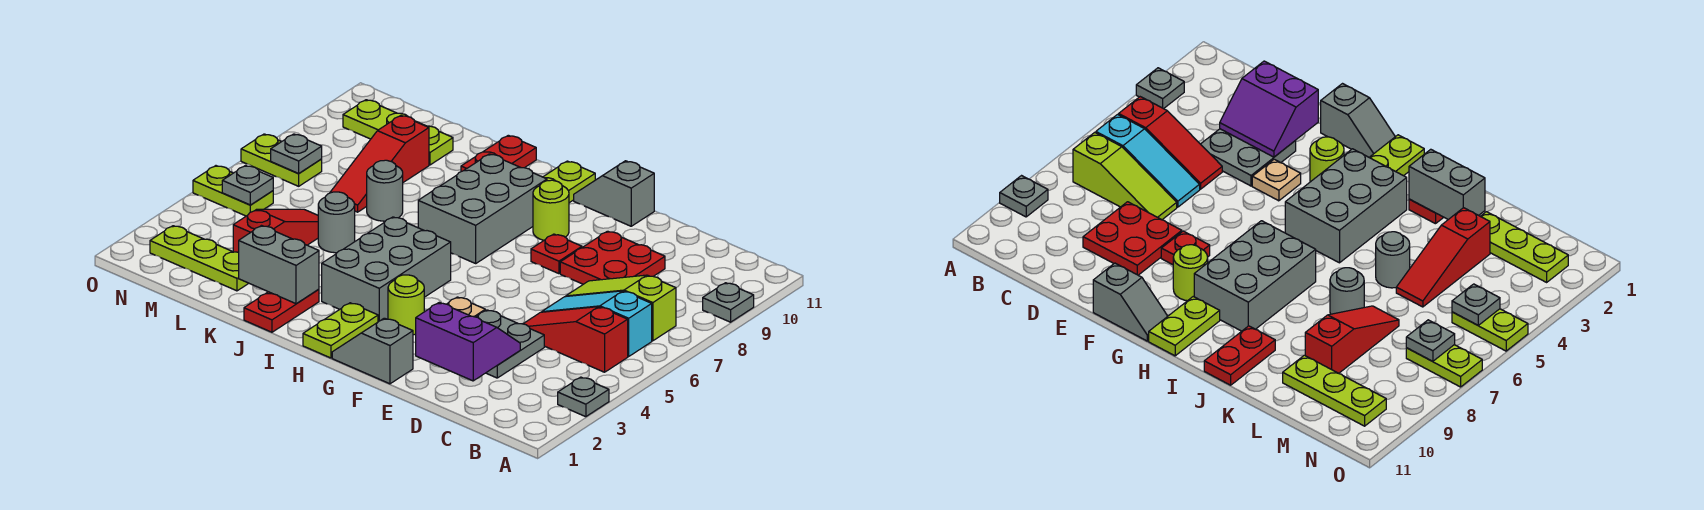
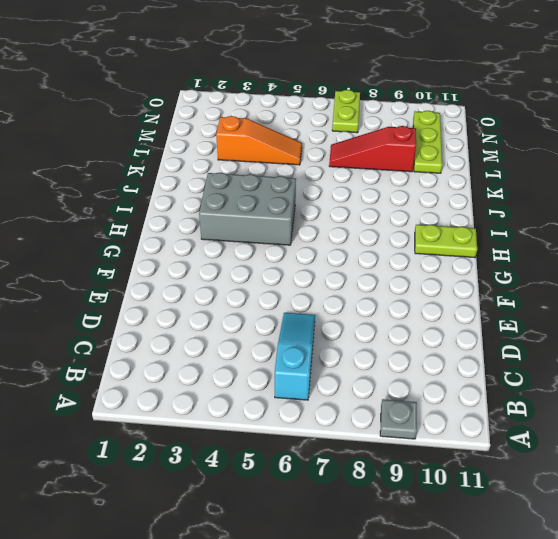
orange slope L3:L5 level 1 top 3 -> red slope L3:L5 level 1 top 3
none -> grey plate A3 level 1
none -> red slope B5:D5 level 1 top B
none -> lime slope B7:D7 level 1 top B
none -> grey plate D3:E4 level 1

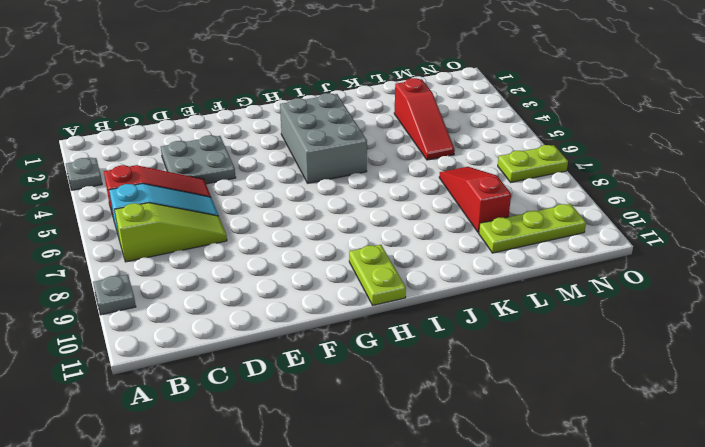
none -> red plate D8:E9 level 1
none -> grey slope F1:G1 level 1 top F
none -> tan plate F4 level 1
none -> red plate F8 level 1

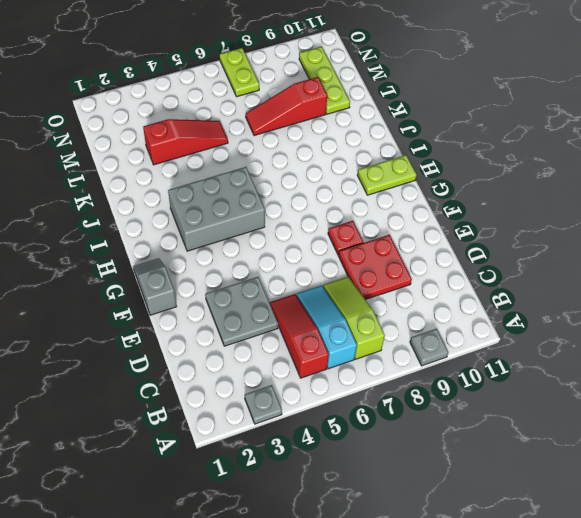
none -> tan plate F4 level 1
none -> grey slope F11:G11 level 1 top F
none -> lime round brick G3 level 1
none -> lime round brick G9 level 1

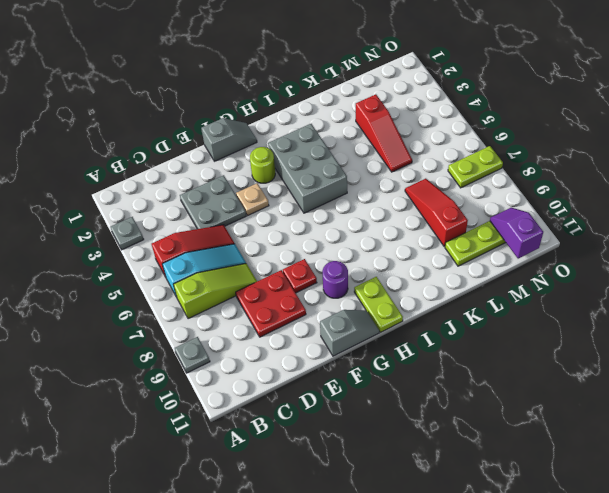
purple round brick G9 level 1 -> lime round brick G9 level 1
purple slope N10:N11 level 2 top 11 -> none
none -> lime plate H1:H2 level 1
none -> grey brick H7:I9 level 1
none -> red plate J1:J2 level 1
none -> red plate J10:J11 level 1

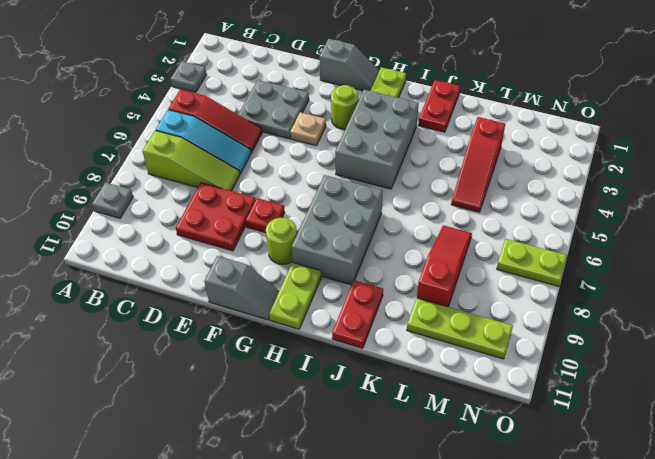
none -> grey round brick K5 level 1
none -> grey round brick K7 level 1
none -> lime plate L2:N2 level 1
none -> lime plate N5:O5 level 1

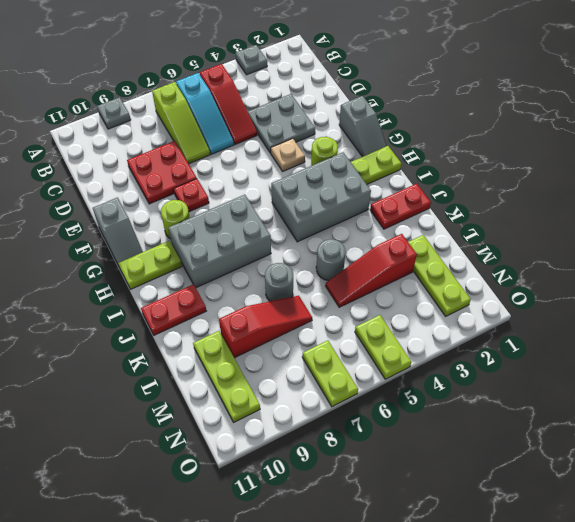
none -> purple slope D2:E3 level 2 top 2
none -> grey brick J2:K2 level 2
none -> grey plate N5 level 2
none -> grey plate N7 level 2

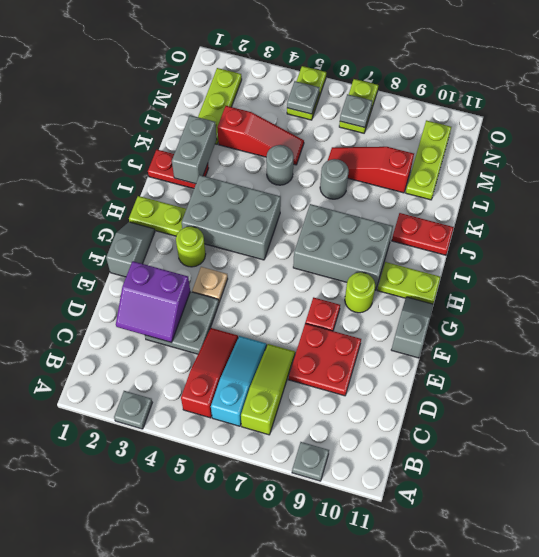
purple slope D2:E3 level 2 top E -> purple slope D2:E3 level 2 top 2

